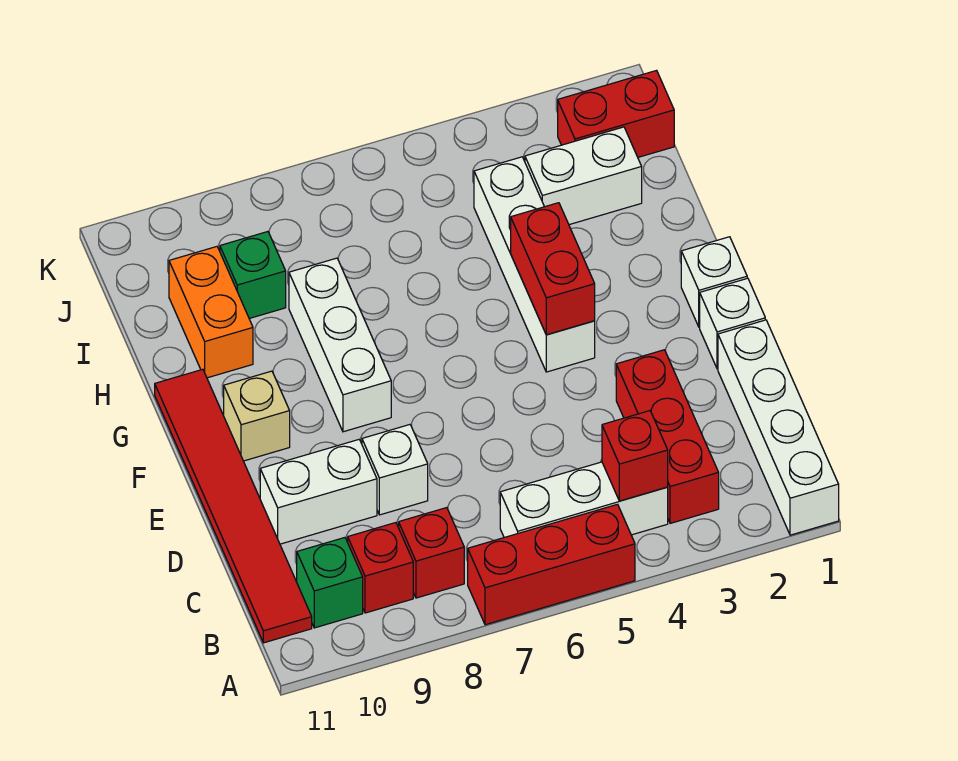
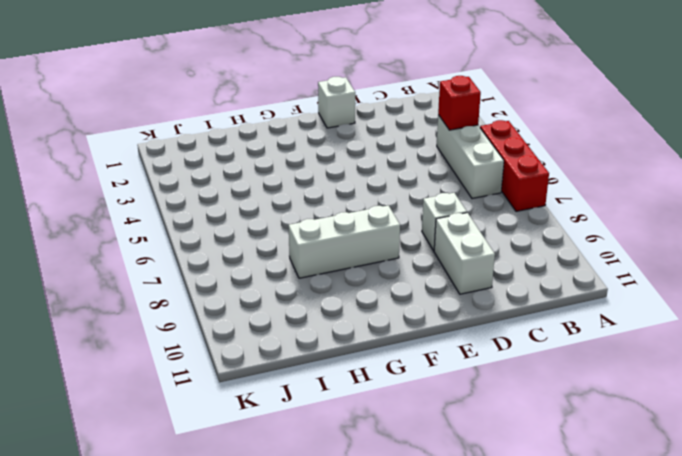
none -> white brick A1:D1 level 1
none -> red brick B3:D3 level 1
none -> red brick B8 level 1

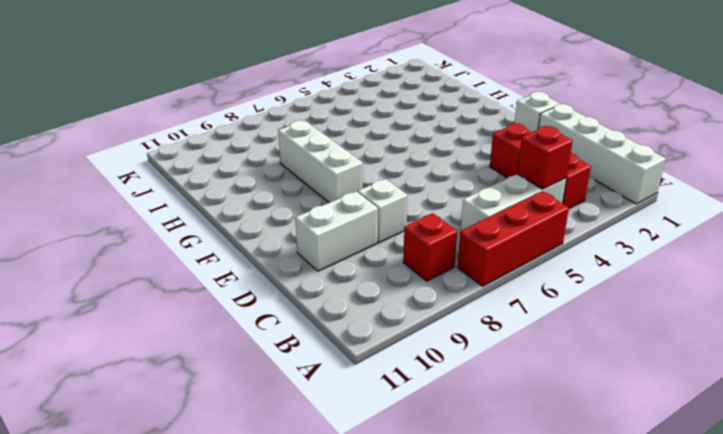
none -> red brick B9 level 1
none -> green brick B10 level 1
none -> red tile B11:G11 level 1

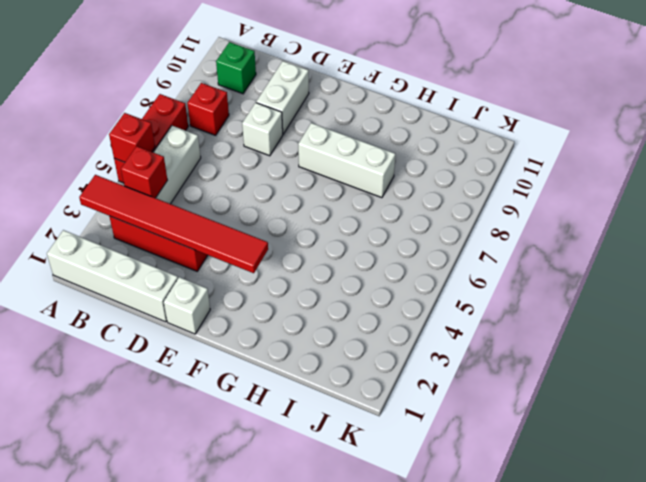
red tile A3:F3 level 2 -> red tile B11:G11 level 1
red brick A5 level 2 -> red brick B9 level 1
none -> white brick F1 level 1
none -> white brick F4:I4 level 1
none -> tan brick F10 level 1

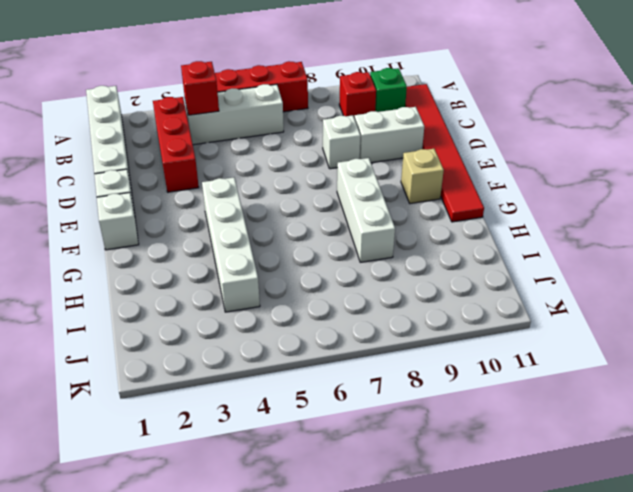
none -> red brick B8 level 1
none -> orange brick H10:I10 level 1
none -> white brick I2:I3 level 1

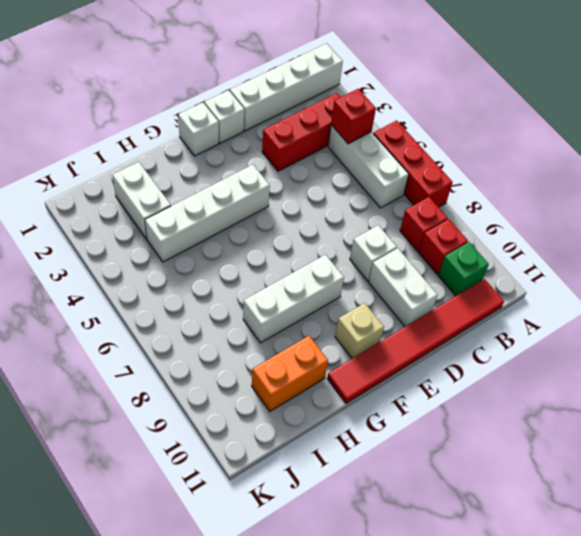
none -> green brick I9 level 1
none -> red brick J1:J2 level 1
none -> red brick F4:G4 level 2

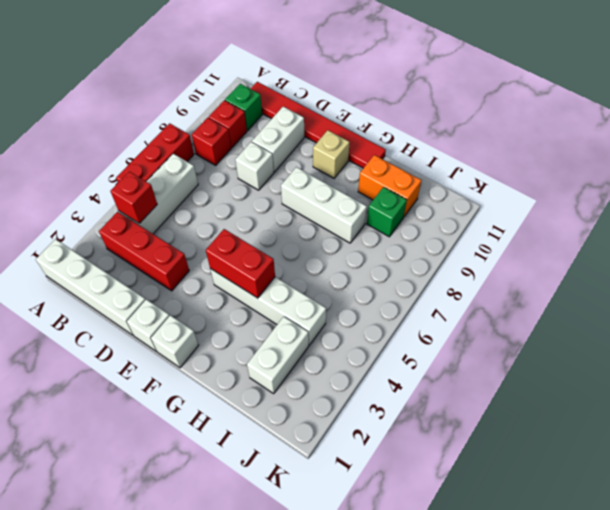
none -> red brick J1:J2 level 1

